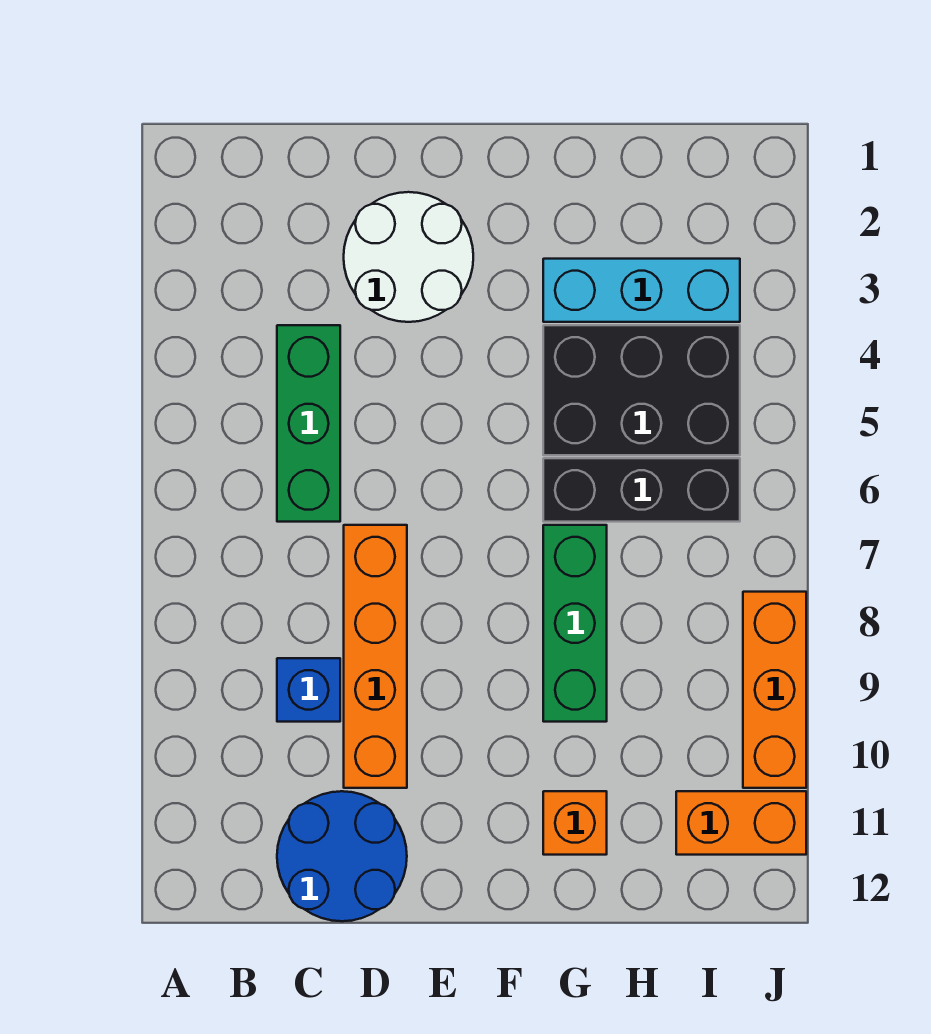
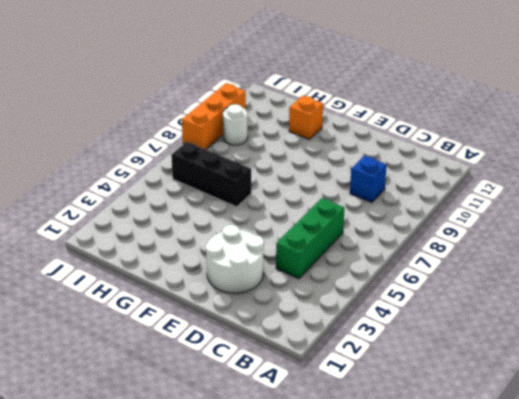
white round brick I9 level 1 -> none
none -> blue round brick C11:D12 level 1
none -> orange brick D7:D10 level 1
none -> cyan brick G3:I3 level 1

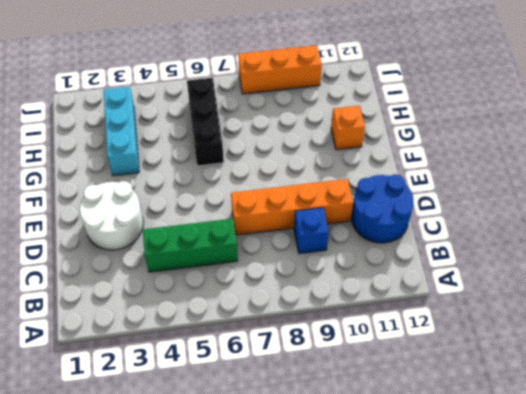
none -> black brick G4:I5 level 1
none -> green brick G7:G9 level 1
none -> orange brick I11:J11 level 1

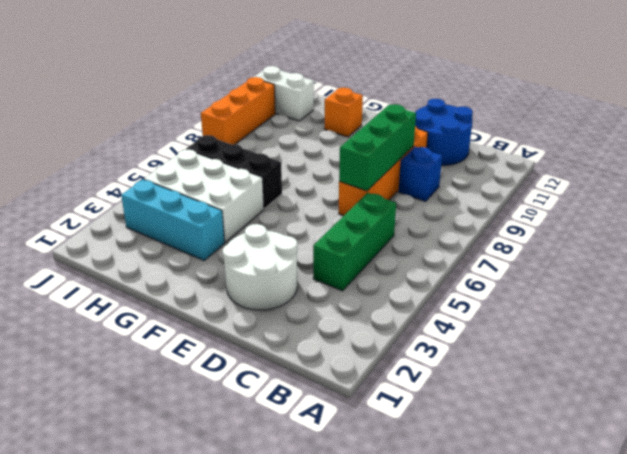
green brick D7:D9 level 2 -> green brick G7:G9 level 1
white brick G4:I5 level 1 -> black brick G4:I5 level 1
white brick I11:J11 level 1 -> orange brick I11:J11 level 1

